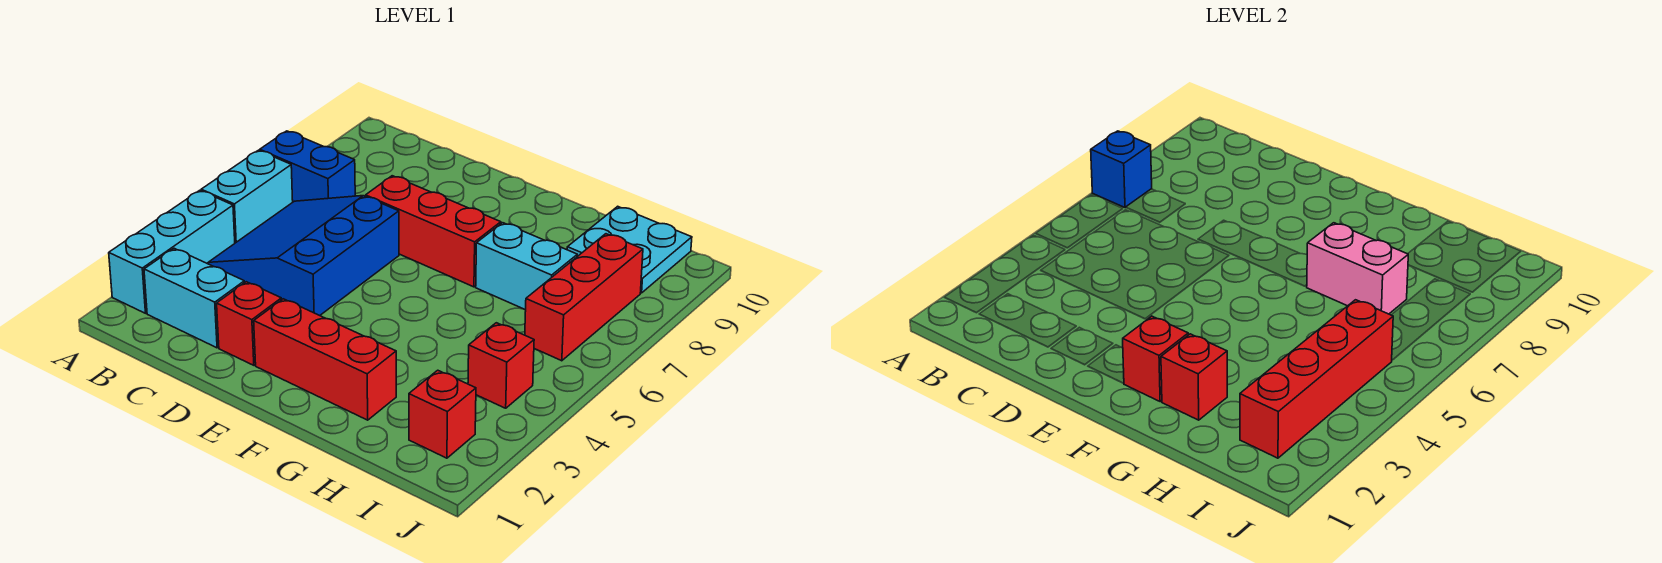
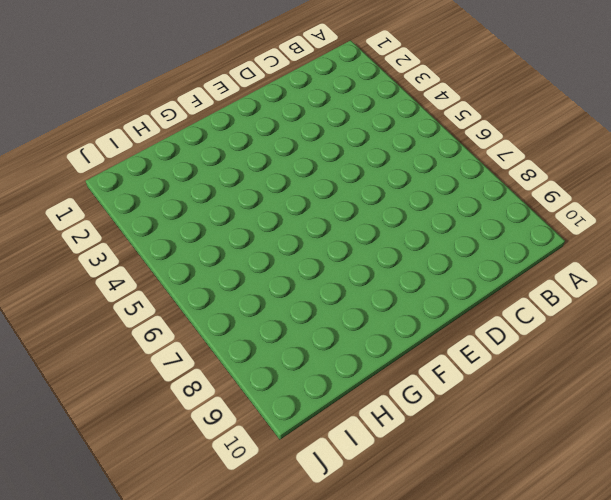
none -> cyan brick A2:A4 level 1
none -> cyan brick A5:A6 level 1
none -> blue brick A7:B7 level 1

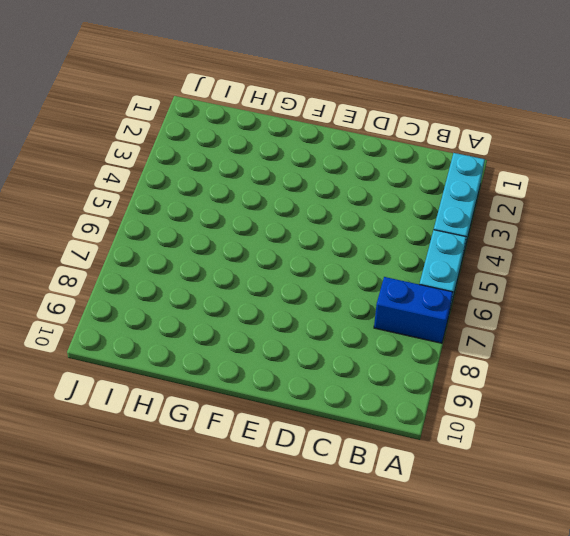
none -> cyan brick B2:C2 level 1
none -> blue slope B4:D6 level 1 top D
none -> red brick D2 level 1

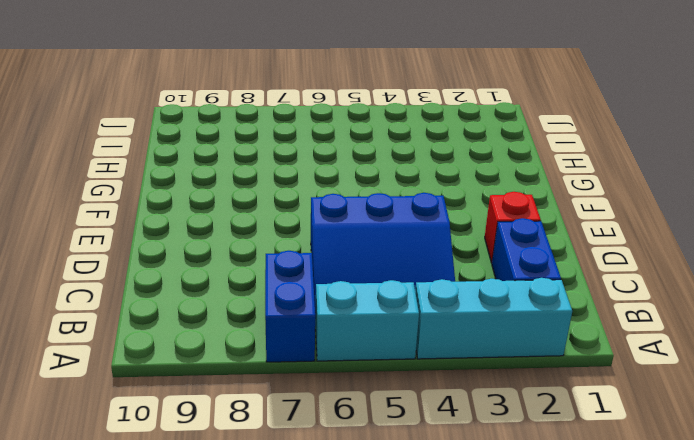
blue brick B2:C2 level 1 -> cyan brick B2:C2 level 1
none -> red brick D7:F7 level 1
none -> red brick E2:G2 level 1
none -> cyan brick G7:H7 level 1

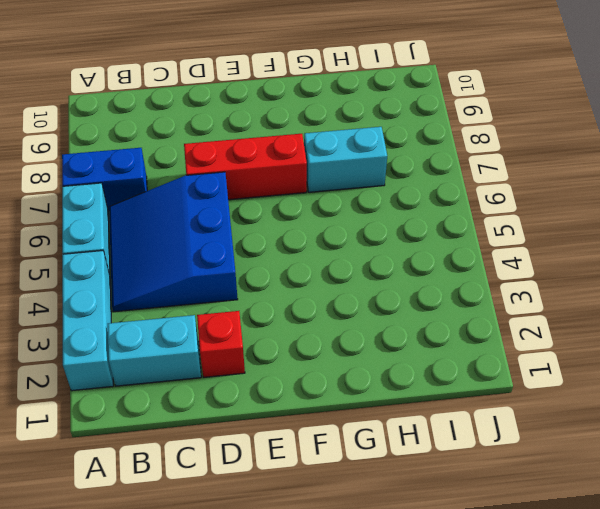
none -> red brick E2:G2 level 1
none -> cyan plate H9:I10 level 1
none -> red brick I2 level 1

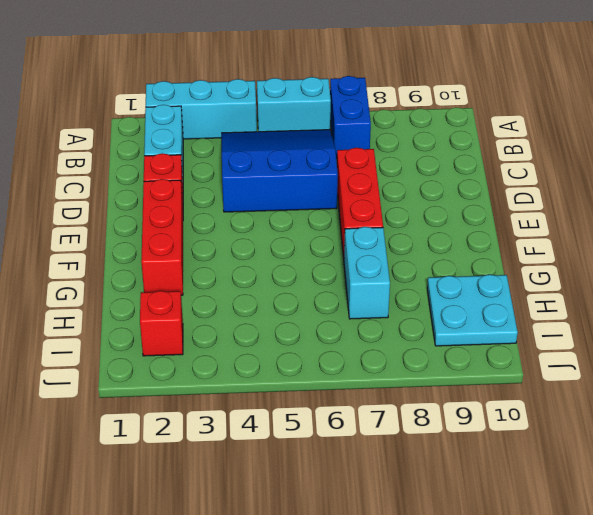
none -> red brick I4 level 1
none -> red brick I6:I8 level 1
none -> blue brick A7 level 2

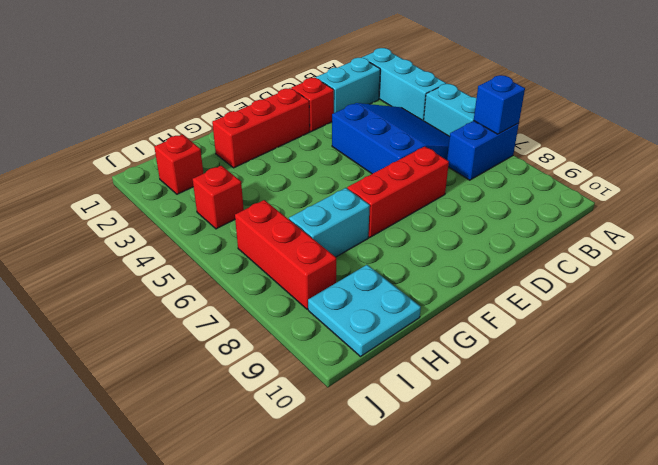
none -> red brick F2 level 2
none -> red brick G2 level 2
none -> pink brick G7:H7 level 2

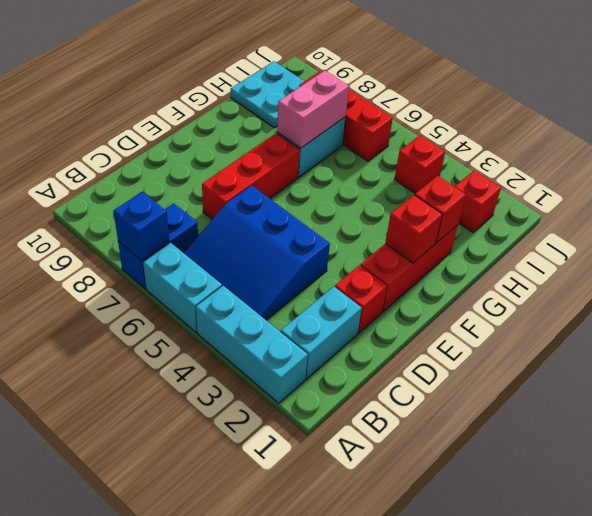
none -> red brick I2:I5 level 2

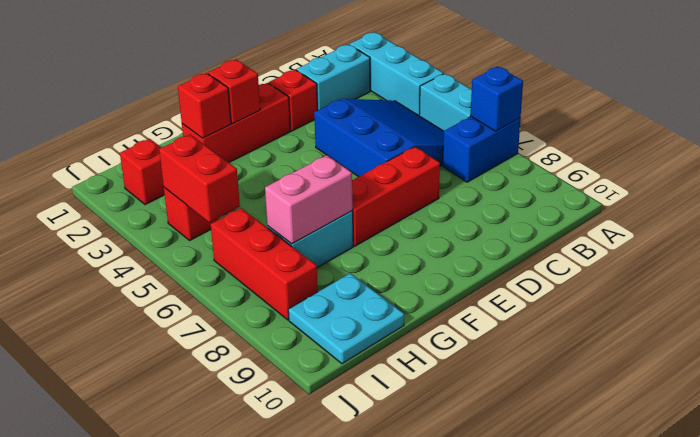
red brick I4:I5 level 2 -> red brick I2:I5 level 2

